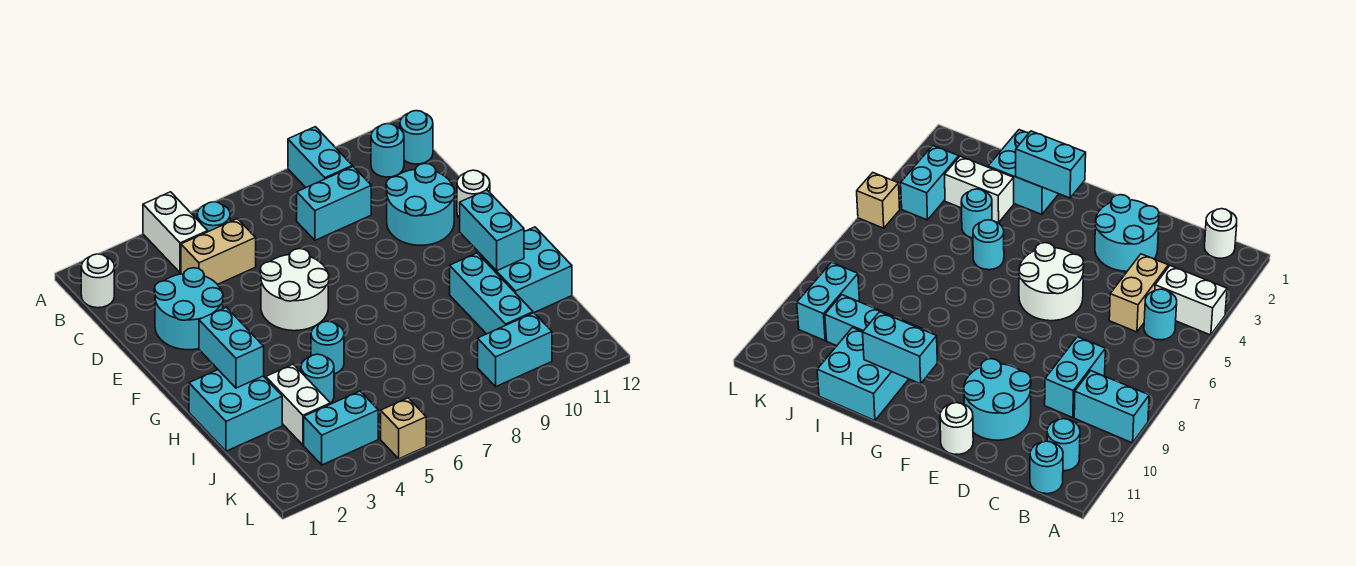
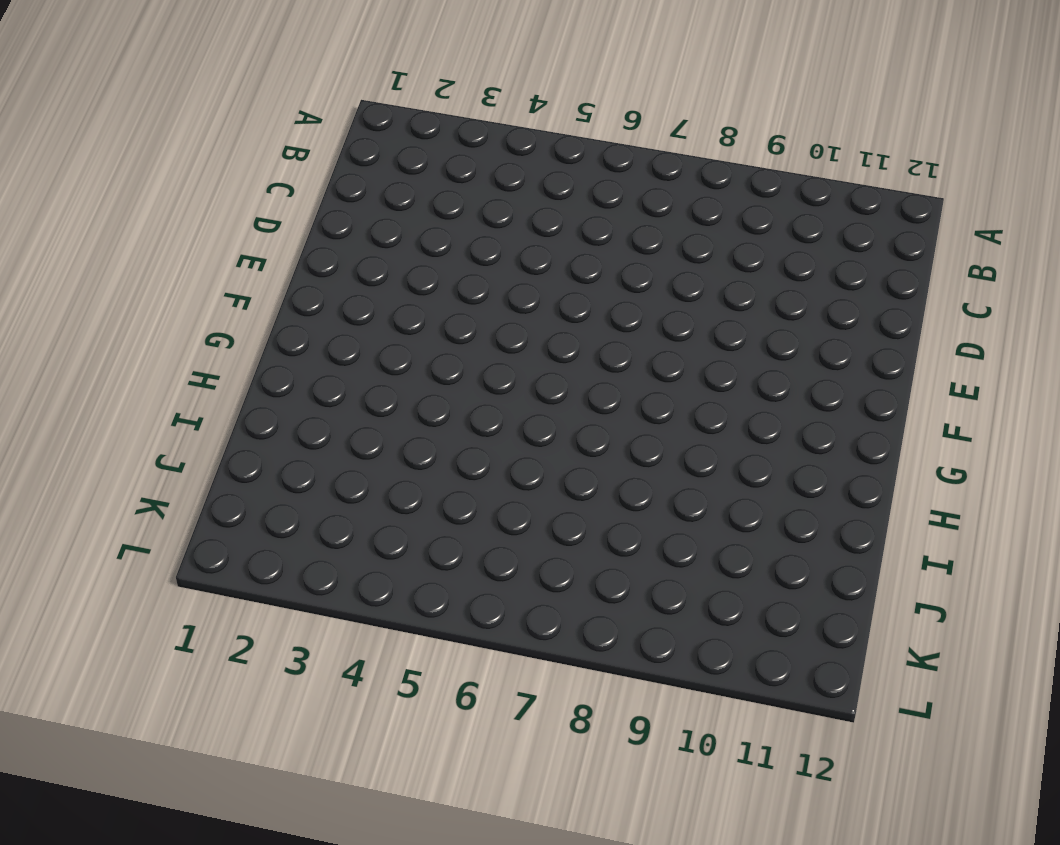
none -> white brick A4:B4 level 1
none -> cyan brick A9:B9 level 1
none -> white round brick B1 level 1

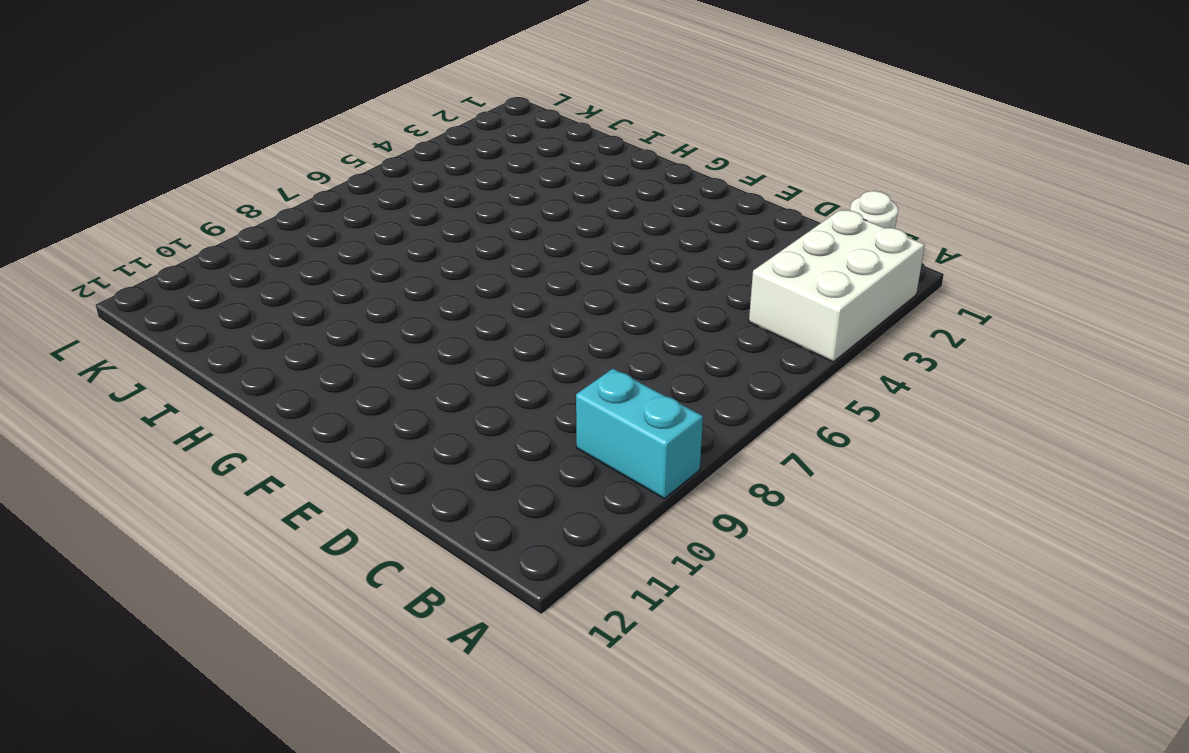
white brick A2:B4 level 1 -> white brick A4:B4 level 1
none -> cyan round brick B5 level 1
none -> cyan round brick B11 level 1
none -> cyan round brick B12 level 1

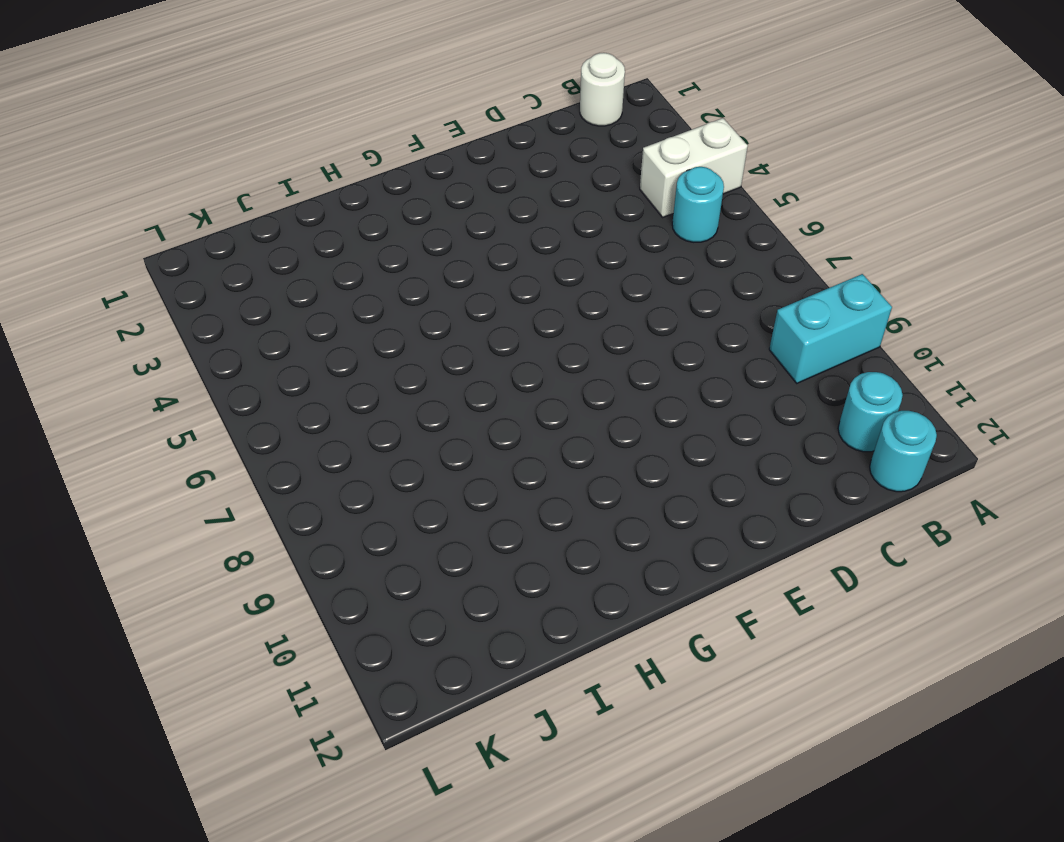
none -> tan brick C4:C5 level 1
none -> cyan brick C8:C9 level 1
none -> cyan round brick D2:E3 level 1

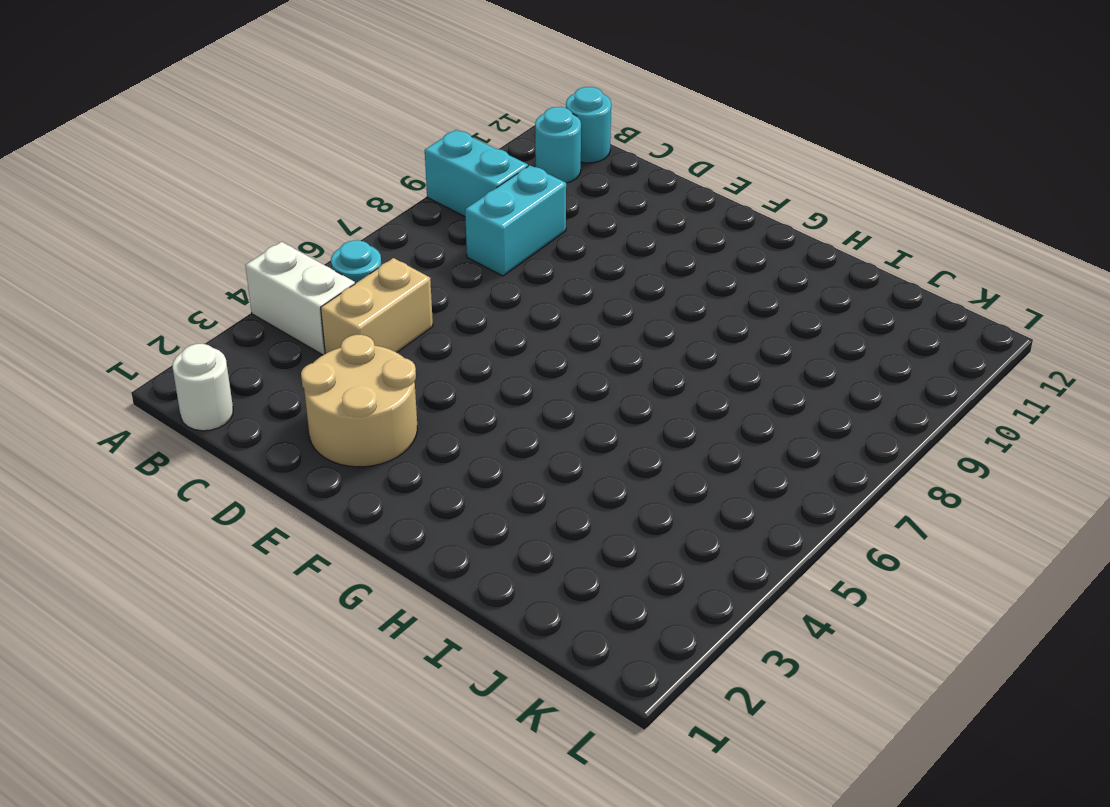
tan round brick D2:E3 level 1 -> cyan round brick D2:E3 level 1
none -> cyan round brick D10:E11 level 1
none -> white round brick E5:F6 level 1
none -> white round brick E12 level 1

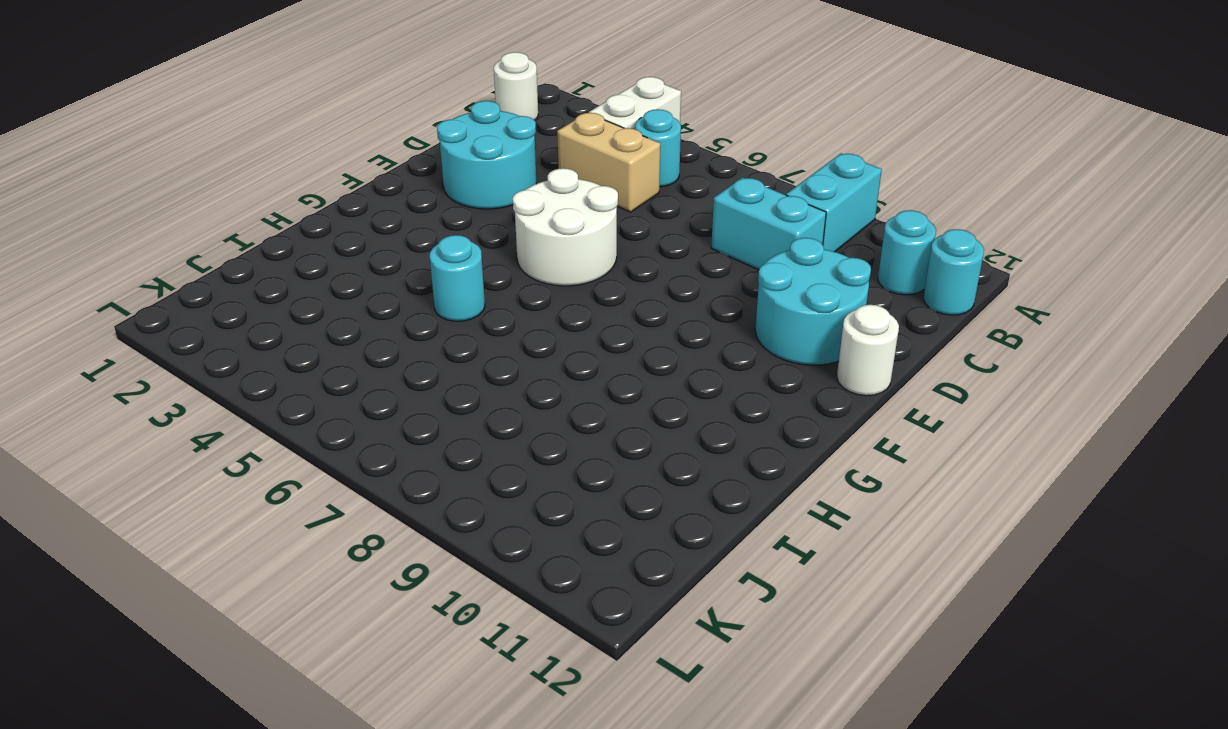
none -> cyan brick H1:I2 level 1
none -> cyan brick H10:J10 level 1
none -> cyan brick H11:I12 level 1

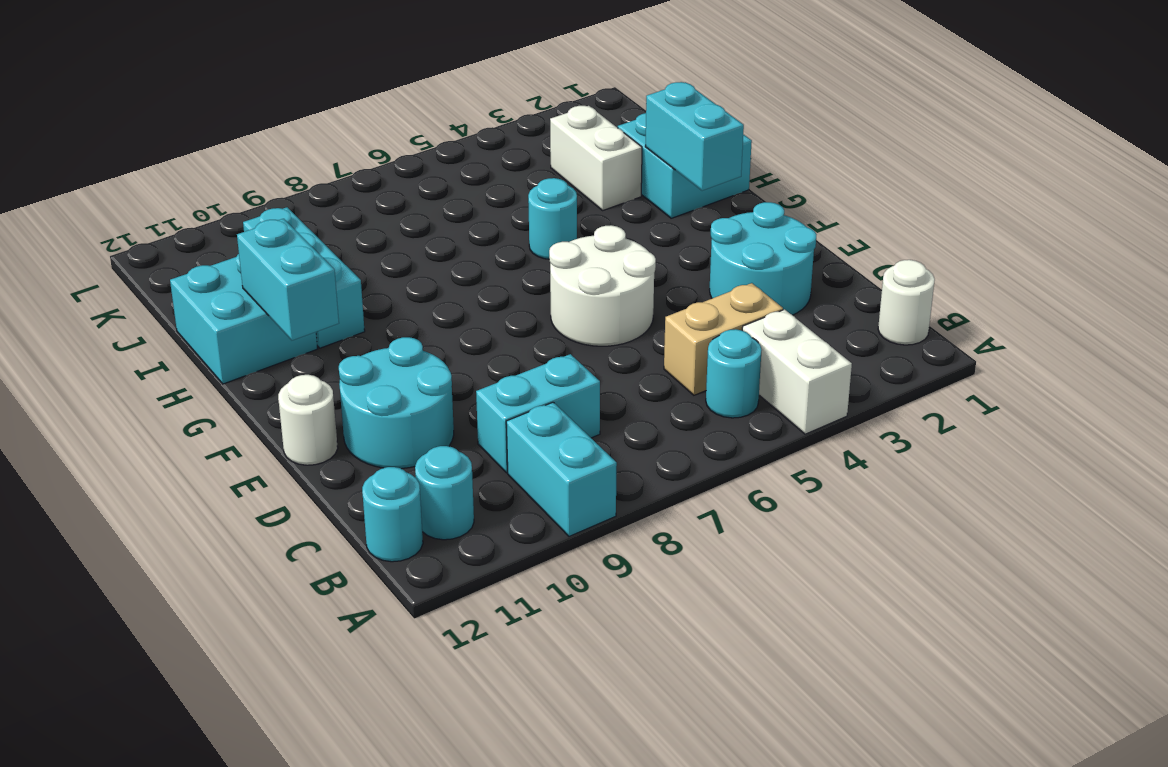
none -> cyan round brick I4 level 1
none -> cyan brick K3:K4 level 1
none -> cyan brick K9:K10 level 1

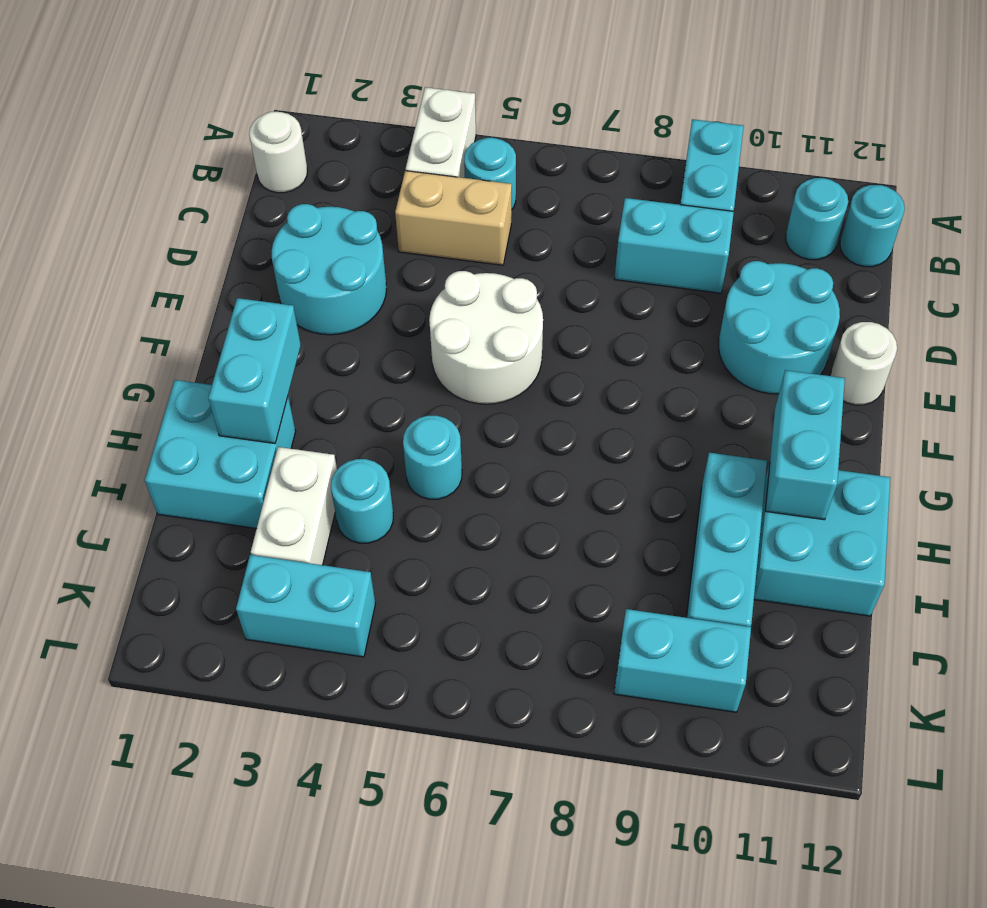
none -> tan brick L5 level 1

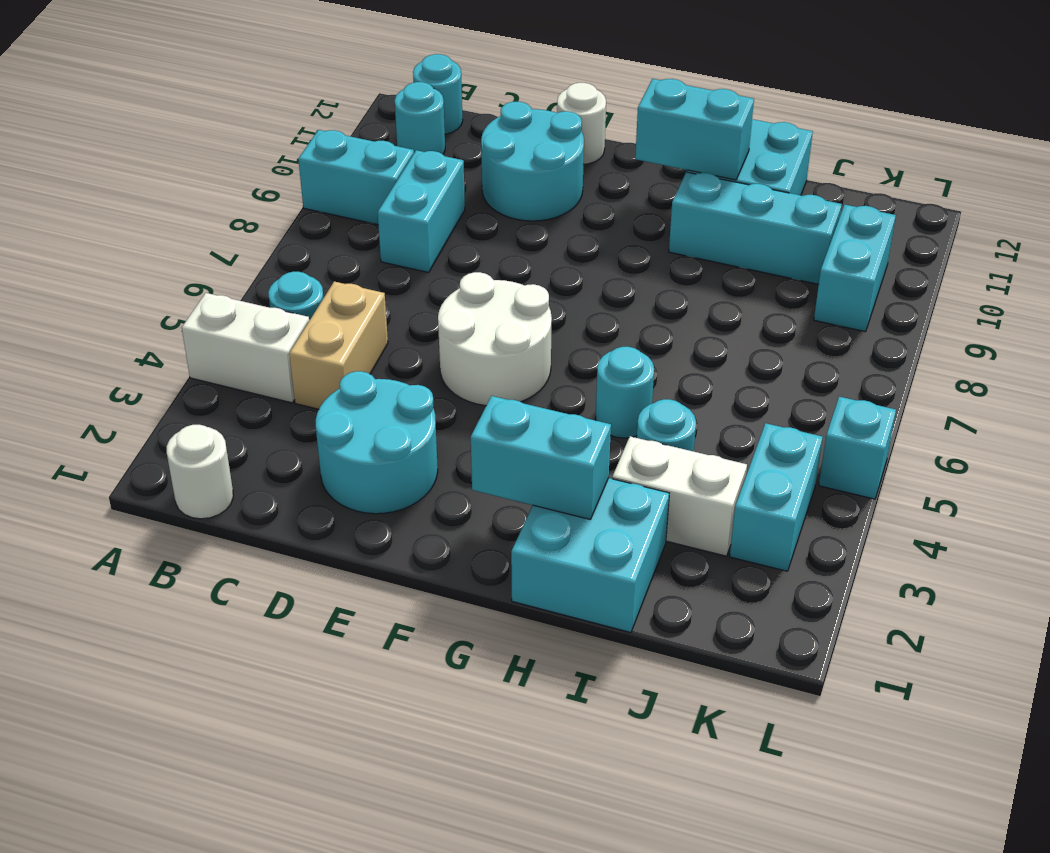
cyan brick L5 level 1 -> tan brick L5 level 1

